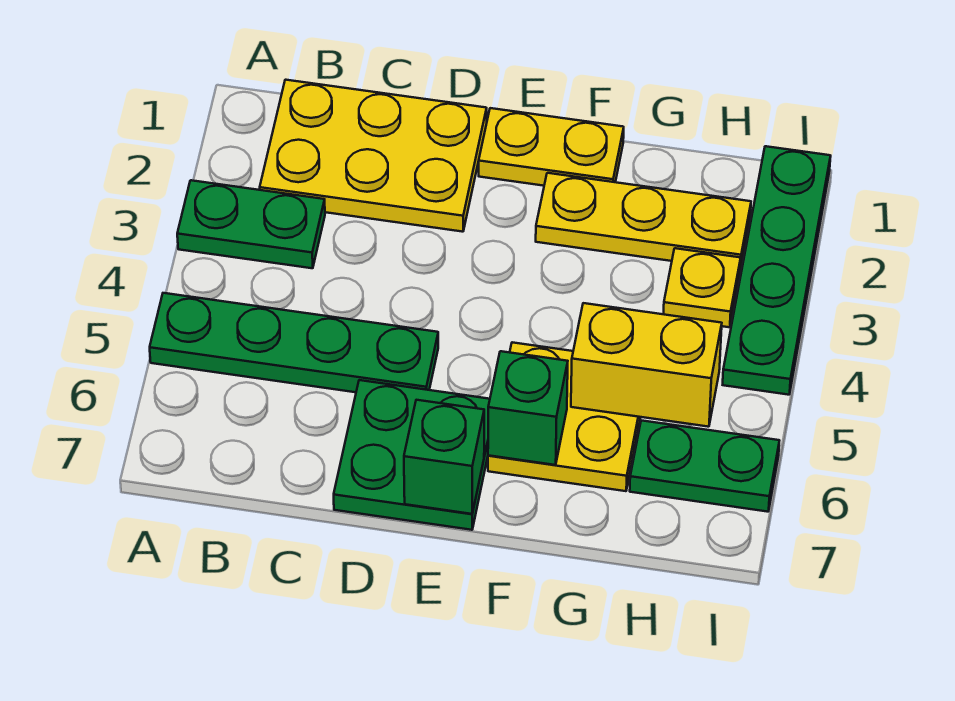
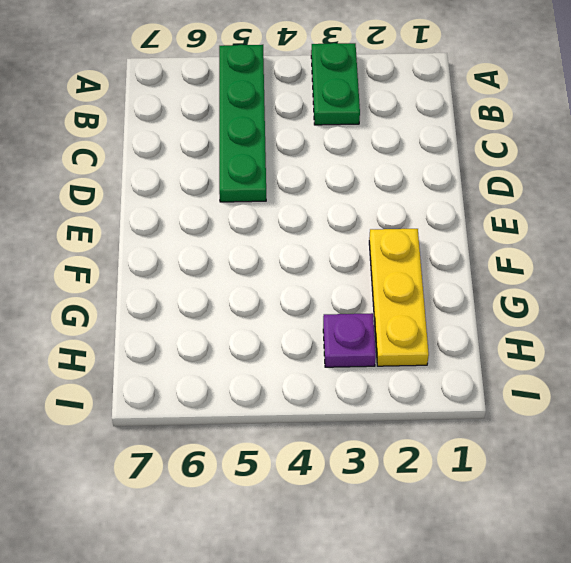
purple plate H3 level 1 -> yellow plate H3 level 1
none -> yellow plate B1:D2 level 1
none -> green plate D6:E7 level 1
none -> yellow plate E1:F1 level 1

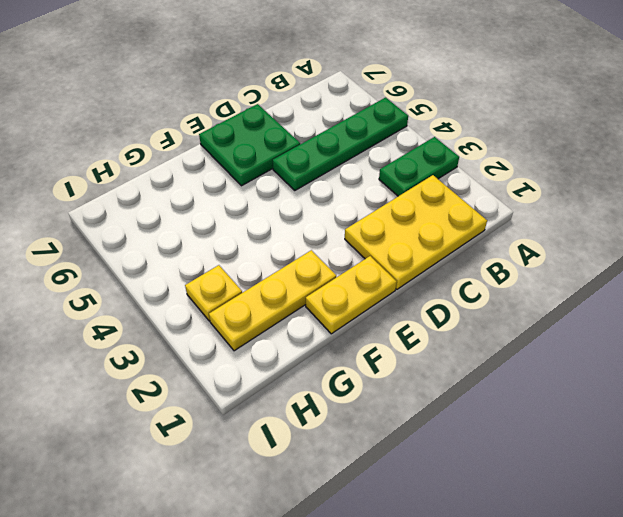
none -> yellow plate F5:G6 level 1
none -> green plate H6:I6 level 1
none -> green plate I1:I4 level 1

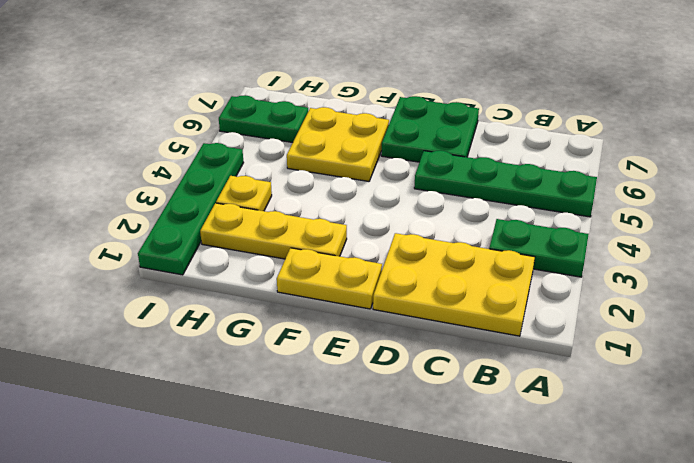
none -> green brick E7 level 2
none -> green brick F6 level 2
none -> yellow brick G5:H5 level 2

